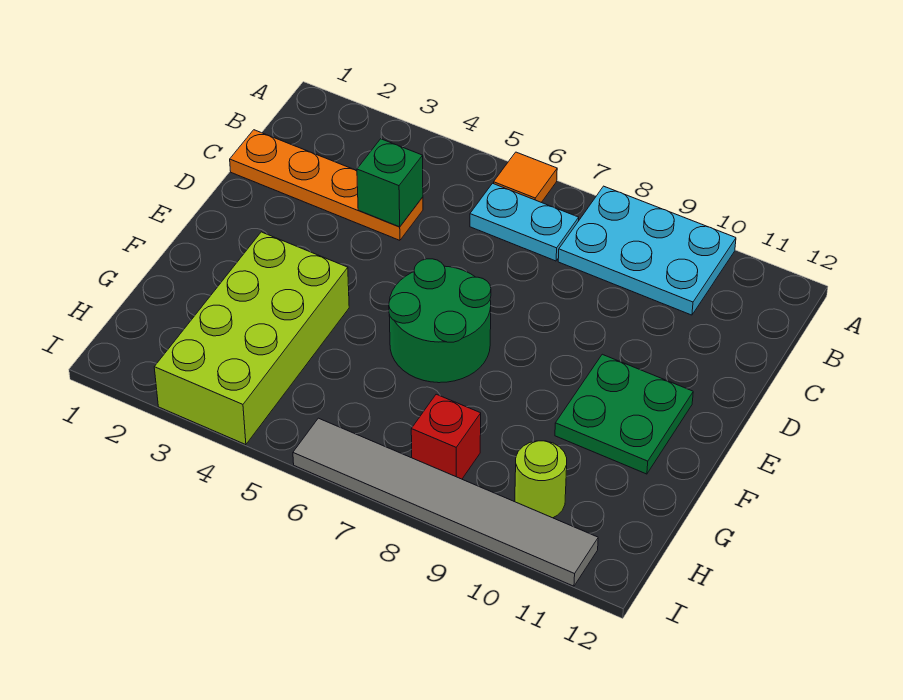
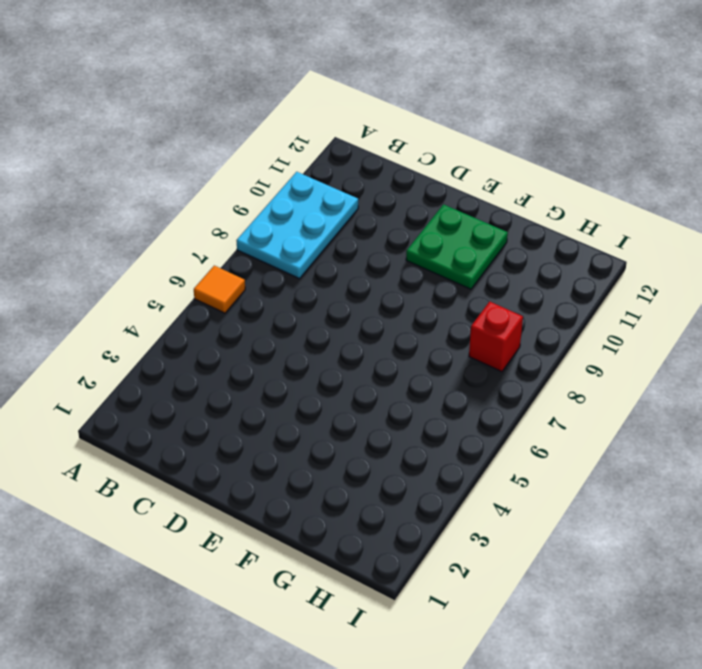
none -> cyan plate B6:B7 level 1
none -> orange plate C1:C4 level 1

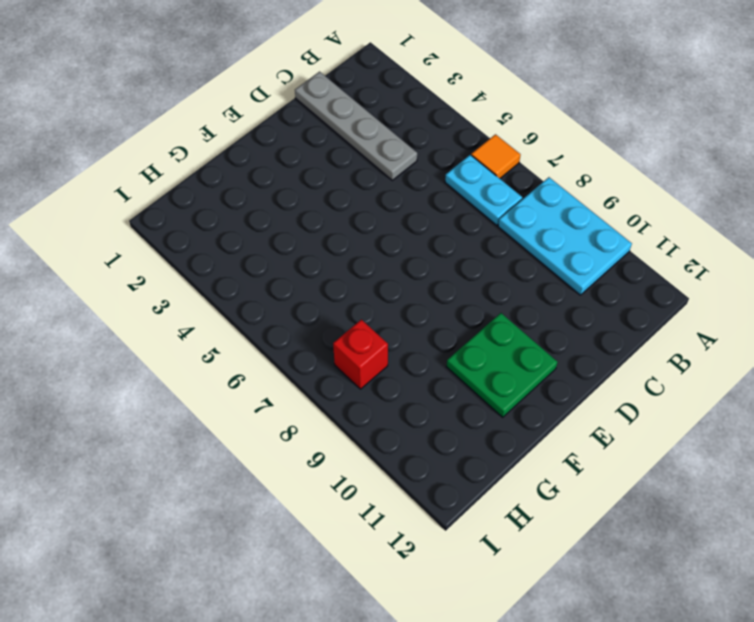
grey plate C1:C4 level 1 -> orange plate C1:C4 level 1
none -> green round brick E6:F7 level 1
none -> lime brick F3:I4 level 1

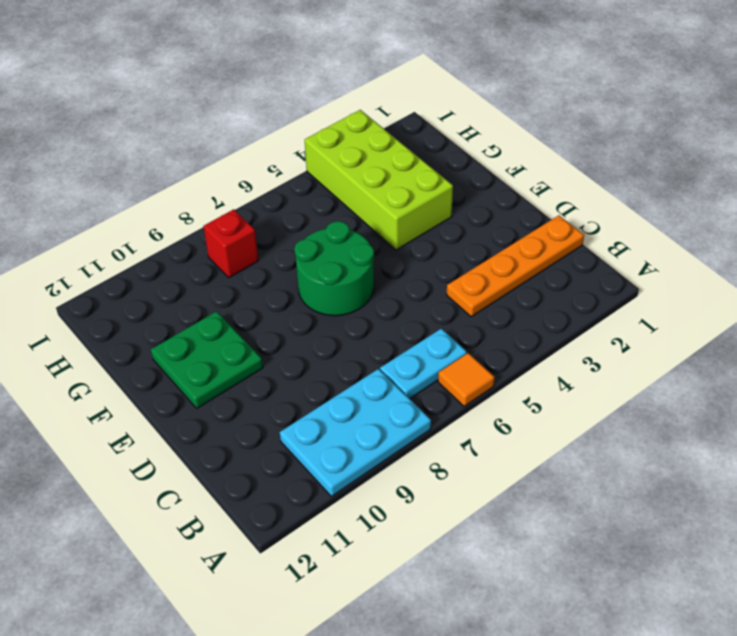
none -> lime round brick H10 level 1
none -> grey tile I6:I11 level 1

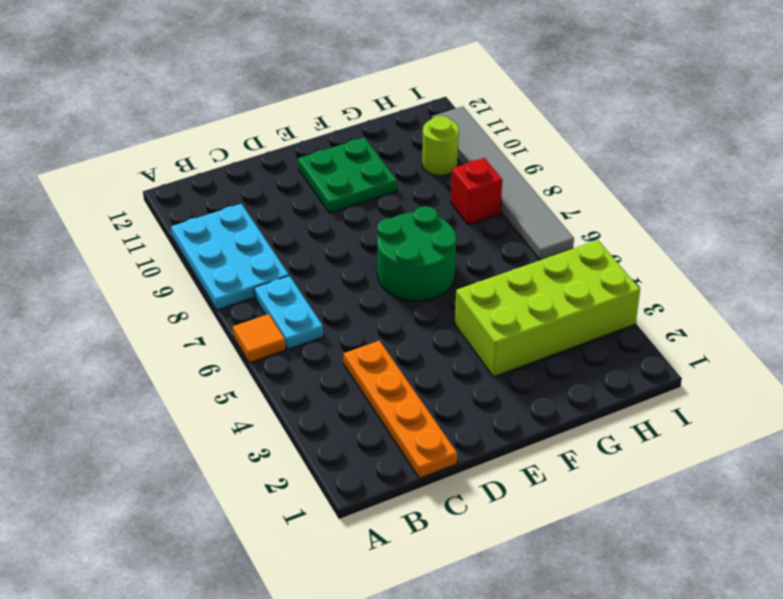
none -> green brick C4 level 2

